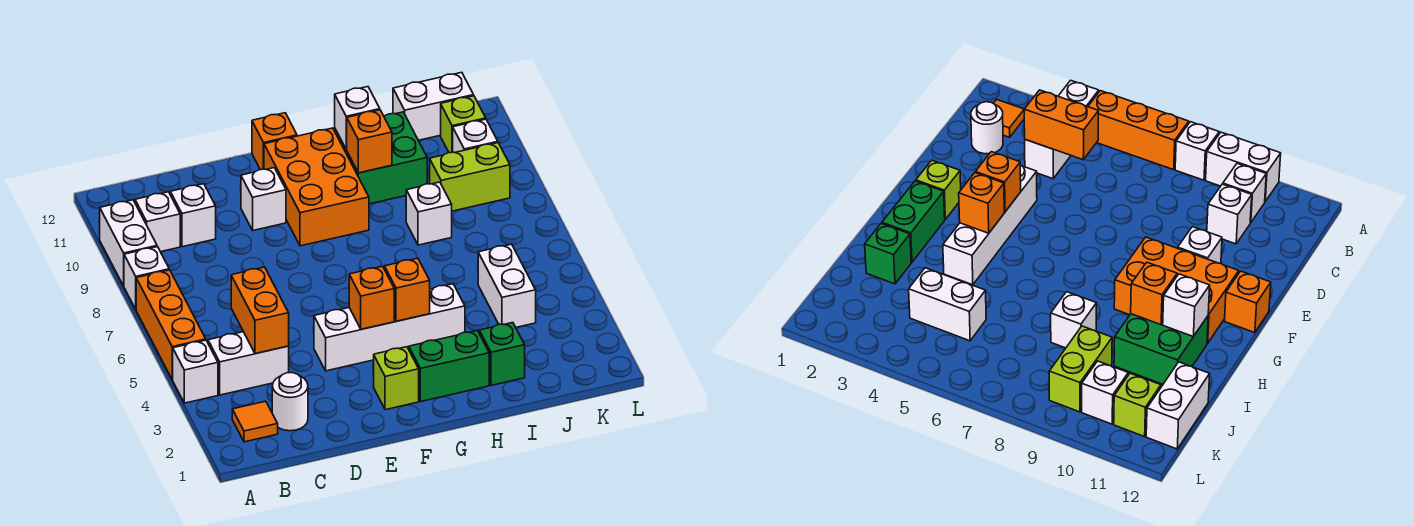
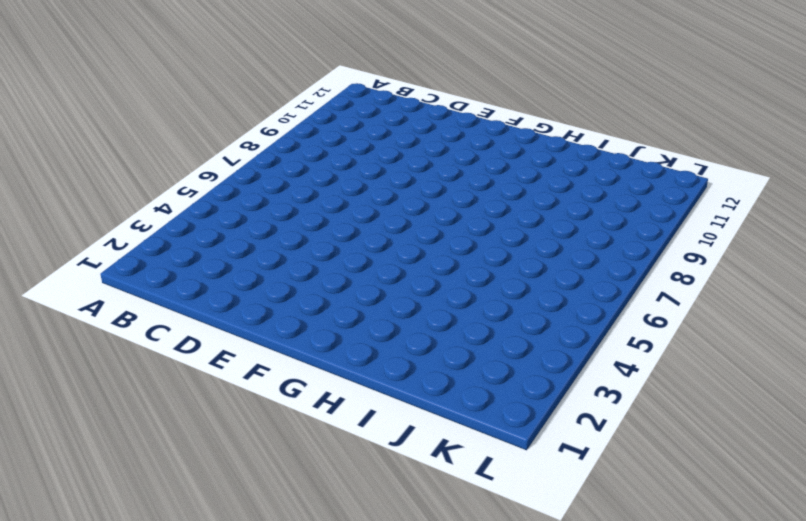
none -> white brick A4 level 1
none -> orange brick A5:A7 level 1
none -> white brick A8 level 1

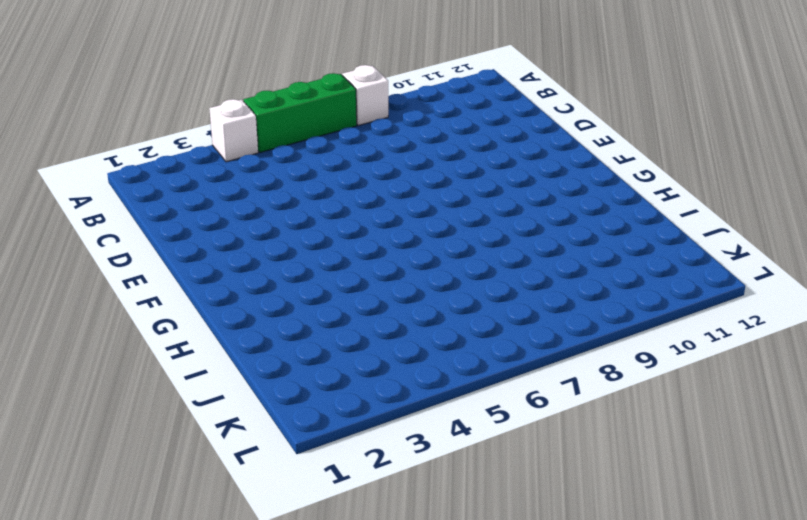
green brick A5:A7 level 1 -> orange brick A5:A7 level 1
none -> white brick A9:A10 level 1
none -> orange tile B2 level 1
none -> white brick B4:C4 level 1

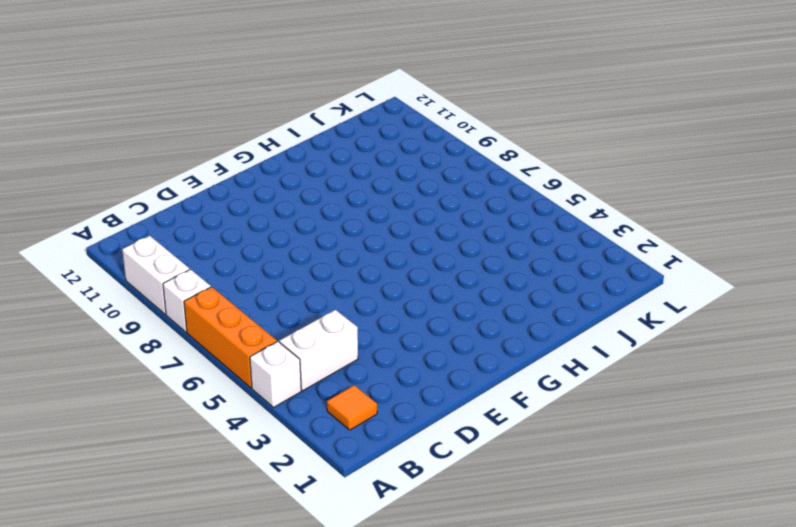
none -> white brick B10 level 1
none -> white round brick C2 level 1
none -> white brick C10 level 1

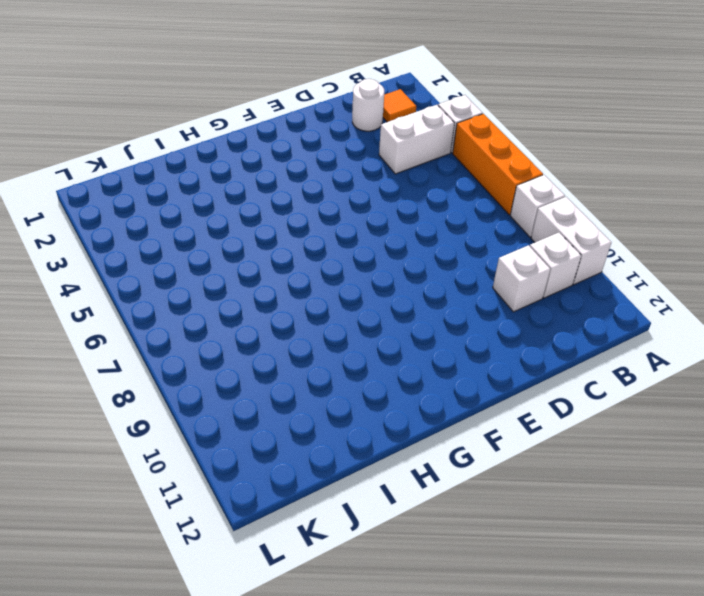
none -> white brick E4:H4 level 1
none -> white brick E10 level 1
none -> lime brick F2 level 1

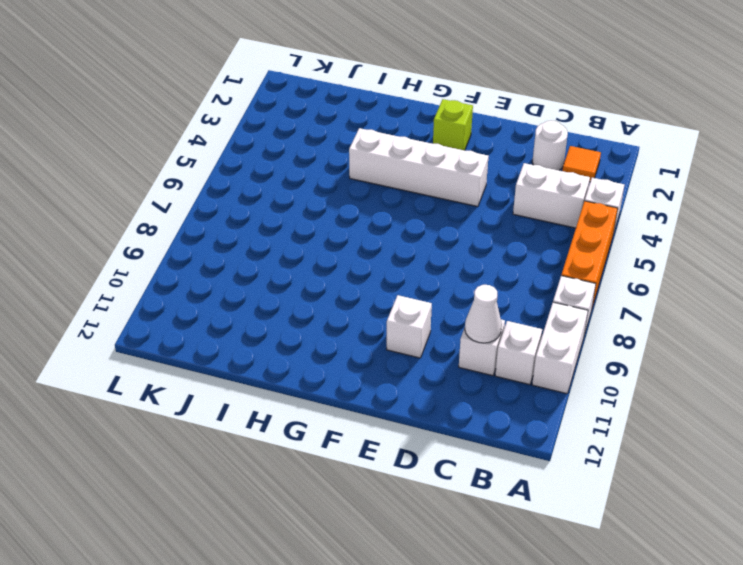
white cone C10 level 2 -> none
none -> orange brick F9:G11 level 1
none -> orange brick F12 level 1
none -> green brick G2:H2 level 1

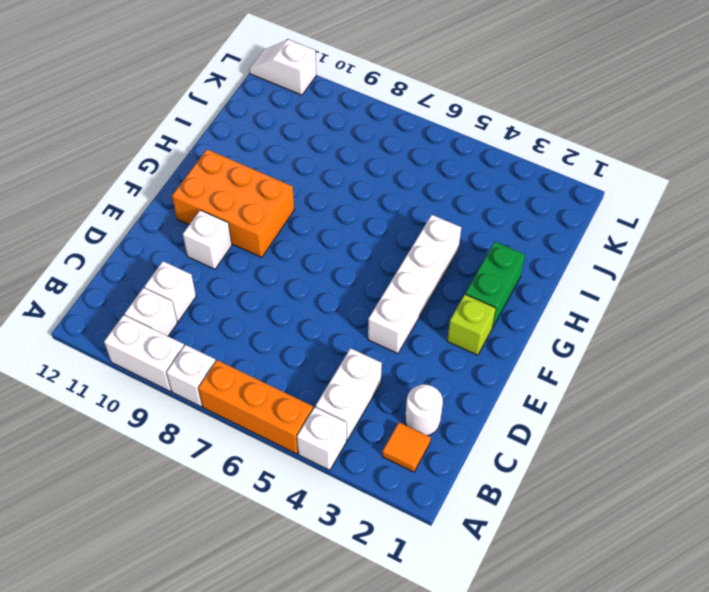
white slope L11:L12 level 1 top 11 -> none
none -> orange brick F12 level 1
none -> green brick H10:I11 level 1
none -> green brick I2 level 1

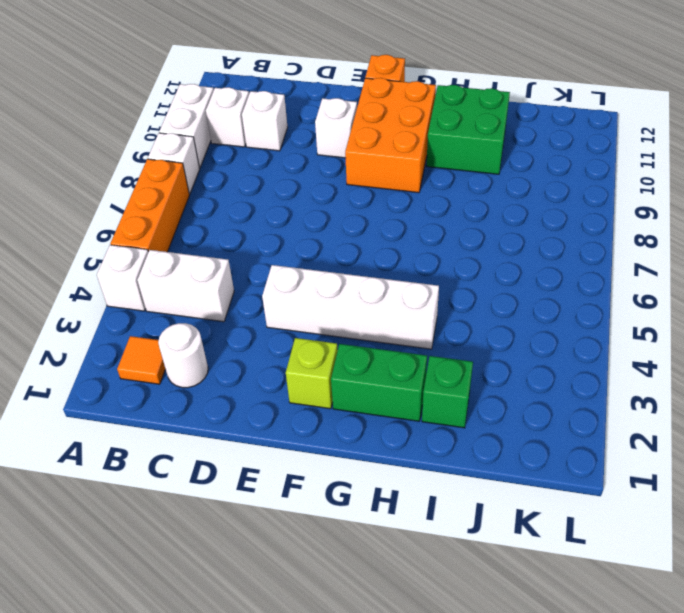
none -> white brick I8 level 1
none -> white brick J4:J5 level 1
none -> lime brick J9:K9 level 1

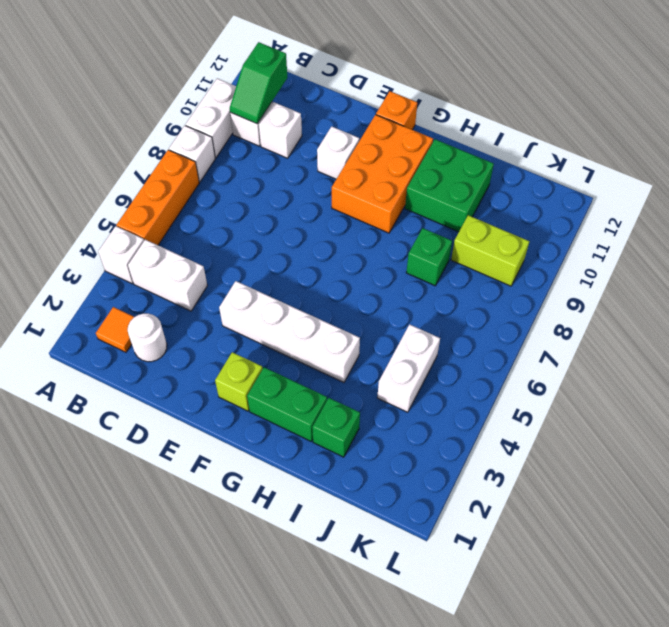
green slope B10:B11 level 2 top 11 -> none
green brick I8 level 1 -> white brick I8 level 1
none -> white brick J12:K12 level 1
none -> white brick K10 level 1
none -> lime brick K11 level 1

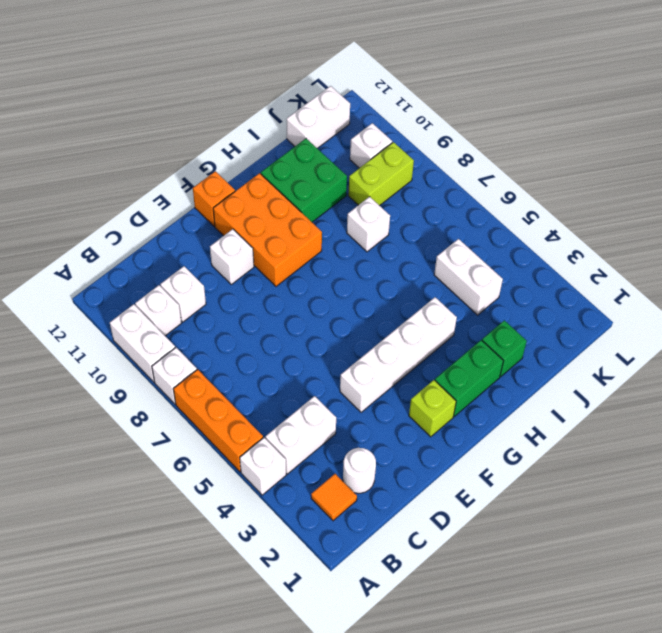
none -> lime brick K11 level 1
none -> orange brick C4:C5 level 2
none -> orange brick F4 level 2

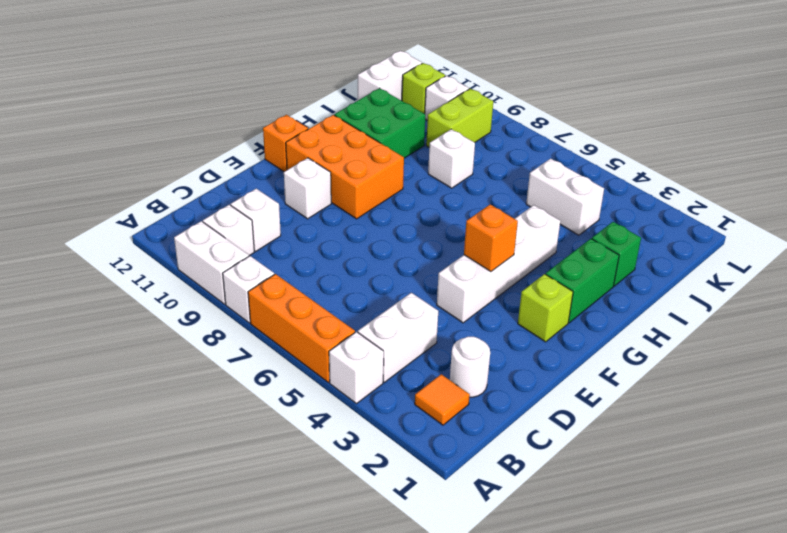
none -> orange brick C4:C5 level 2
none -> orange brick G4 level 2
none -> orange brick H10 level 2

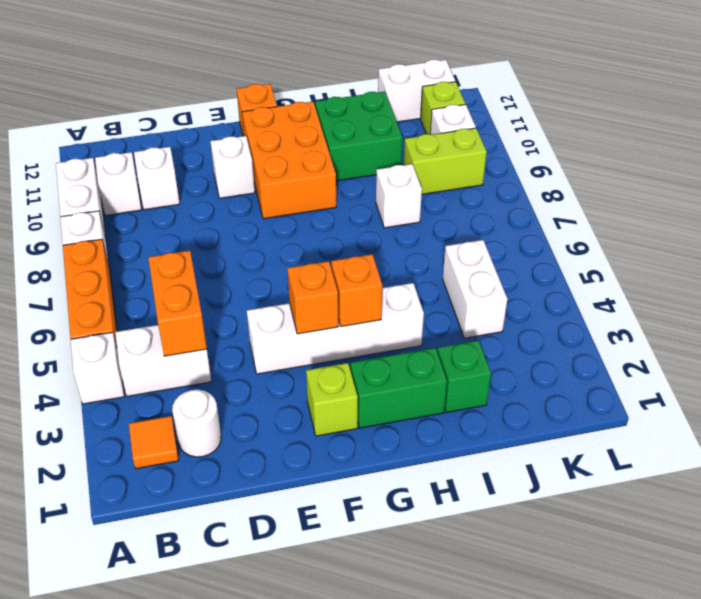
none -> orange brick H10 level 2
none -> white brick H11 level 2

